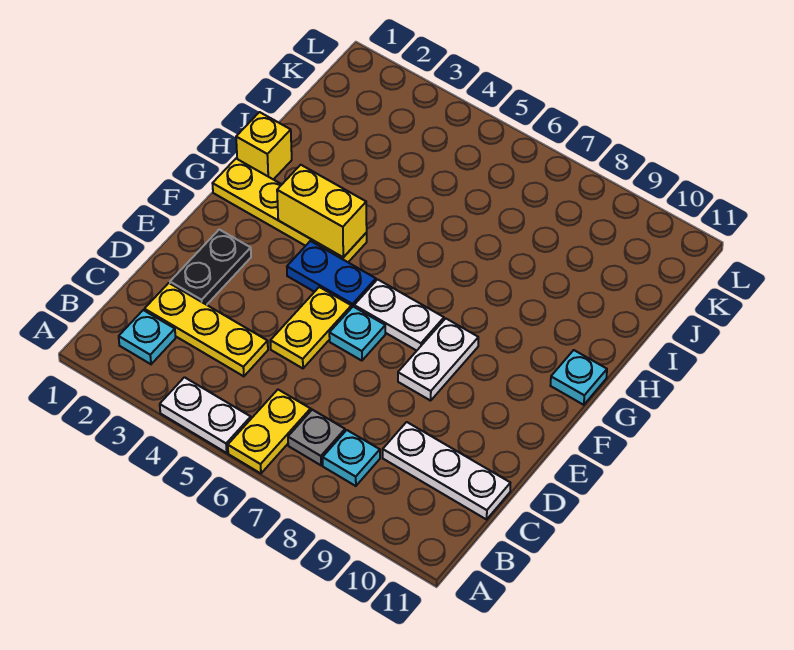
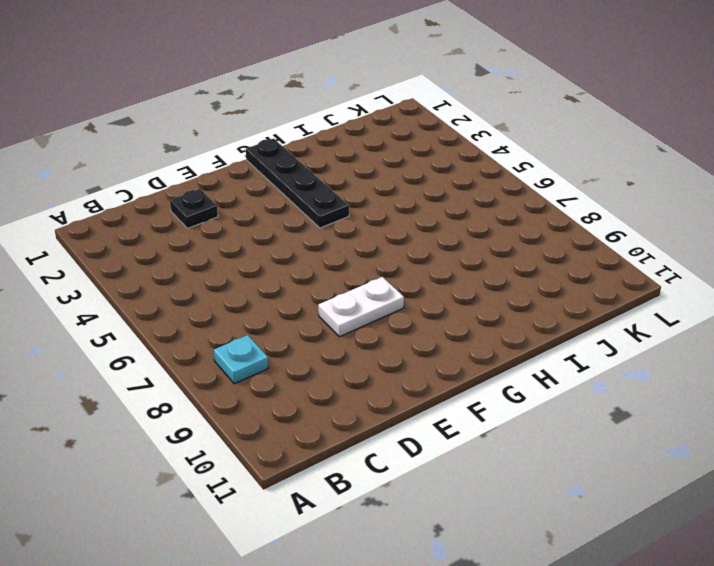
black plate D2 level 1 -> black plate D2:E2 level 1
black plate G1:G4 level 1 -> yellow plate G1:G4 level 1
none -> white plate A4:A5 level 1
none -> yellow plate A6:B6 level 1
none -> cyan plate B2 level 1

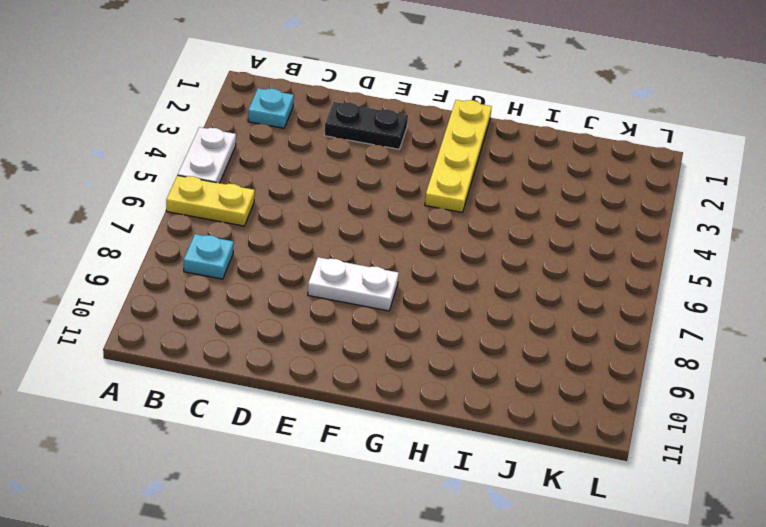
none -> grey plate B7 level 1
none -> yellow plate C2:C4 level 1
none -> white plate C9:C11 level 1

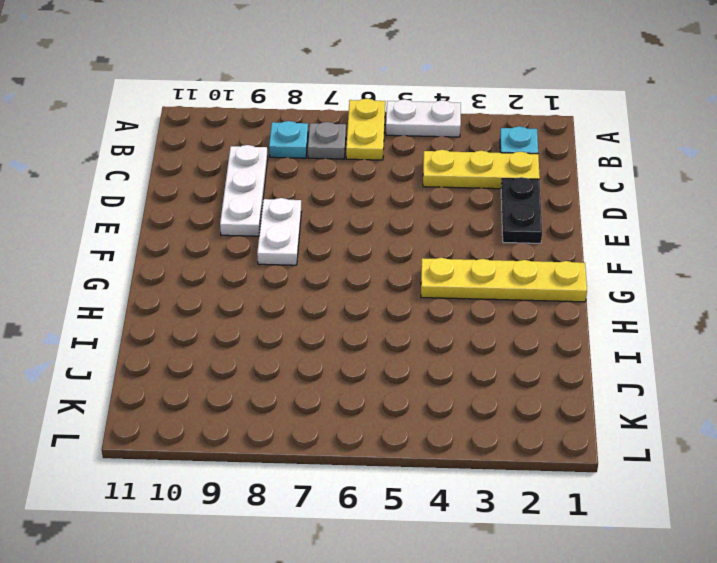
white plate C9:E9 level 1 -> white plate C9:C11 level 1
none -> yellow plate D5:E5 level 1
none -> cyan plate E6 level 1
none -> blue plate F4:F5 level 1

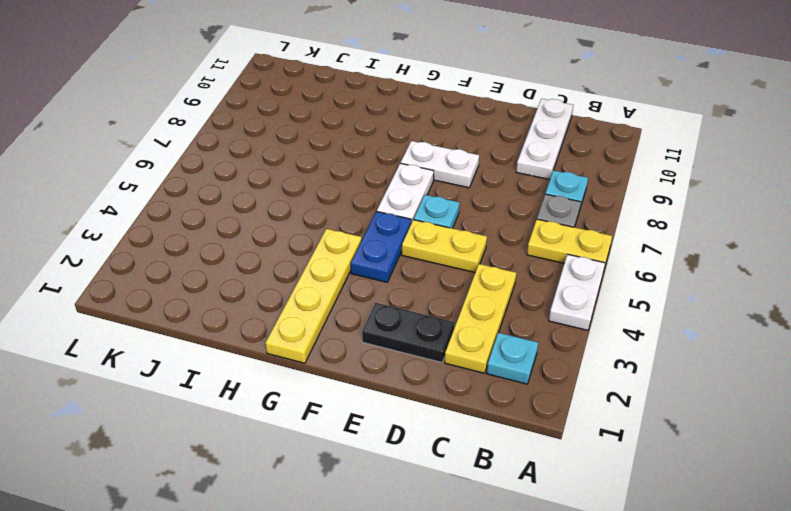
none -> cyan plate G11 level 1
none -> yellow brick H1 level 1
none -> yellow brick G3:G4 level 2

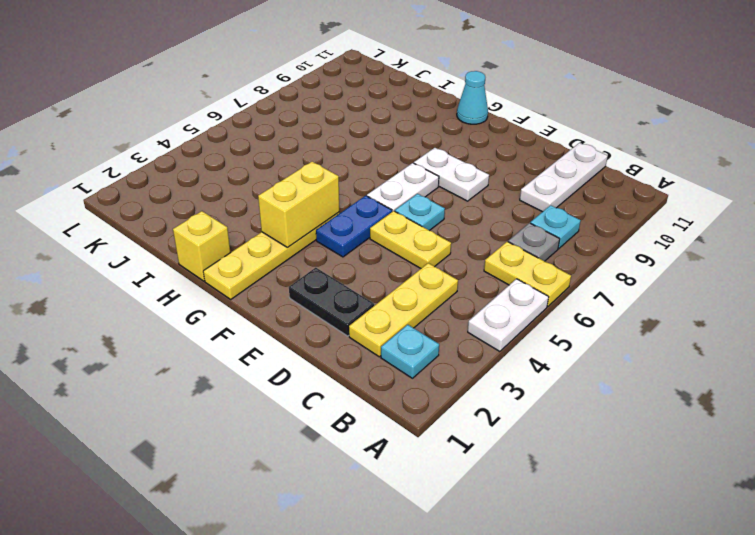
cyan cone G11 level 1 -> cyan plate G11 level 1

